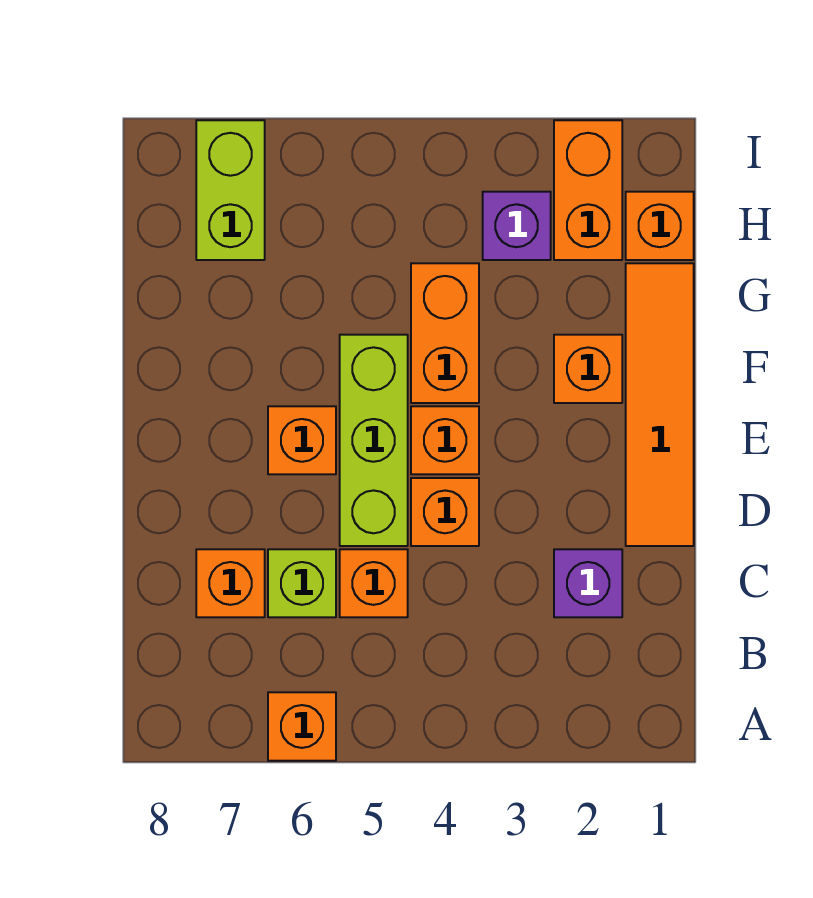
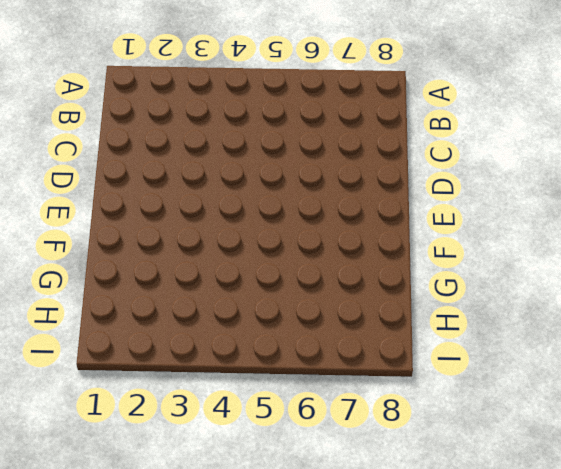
none -> orange brick A6 level 1
none -> purple brick C2 level 1
none -> orange brick C5 level 1

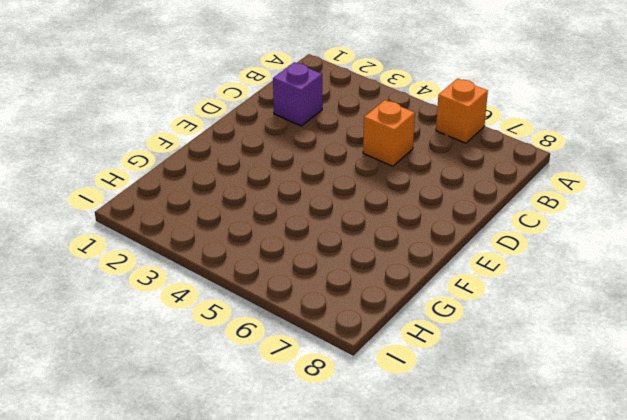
none -> lime brick C6 level 1
none -> orange brick C7 level 1
none -> orange tile D1:G1 level 1

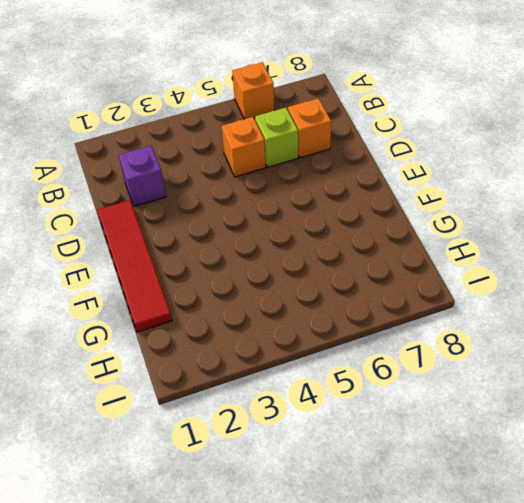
red tile D1:G1 level 1 -> orange tile D1:G1 level 1
none -> orange brick D4 level 1
none -> lime brick D5:F5 level 1
none -> orange brick E4 level 1

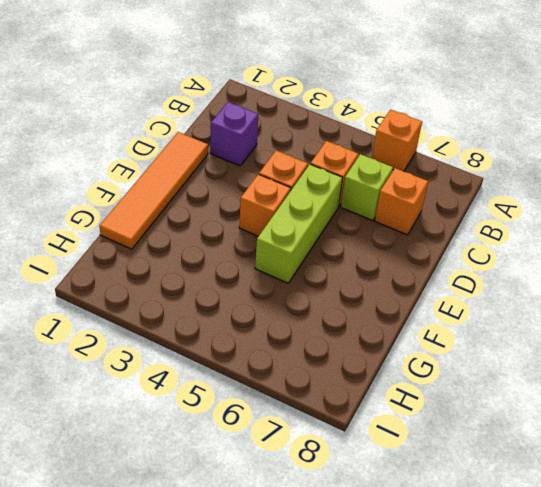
none -> orange brick E6 level 1
none -> orange brick F2 level 1
none -> orange brick F4:G4 level 1

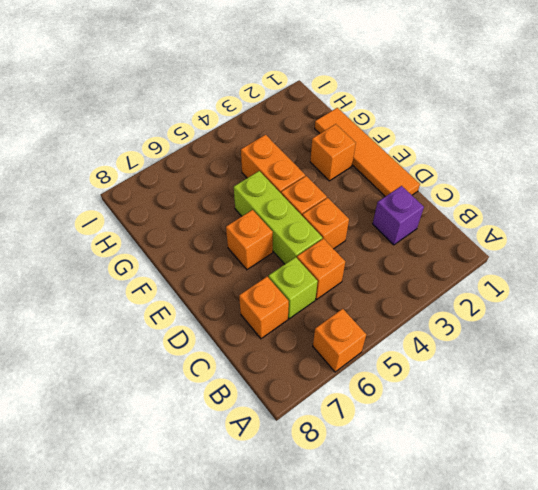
none -> orange brick H1 level 1
none -> orange brick H2:I2 level 1
none -> purple brick H3 level 1

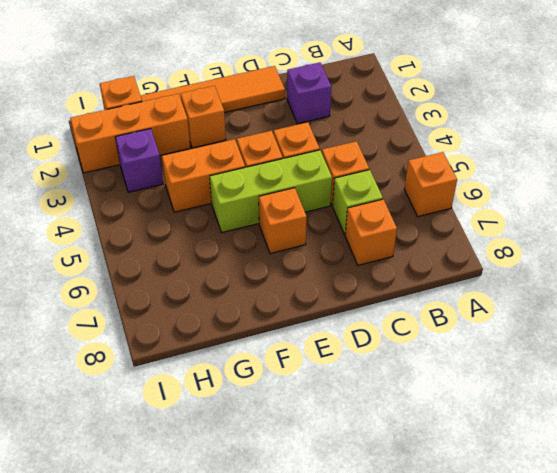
orange brick G2:I2 level 1 -> orange brick H2:I2 level 1
none -> lime brick H7:I7 level 1

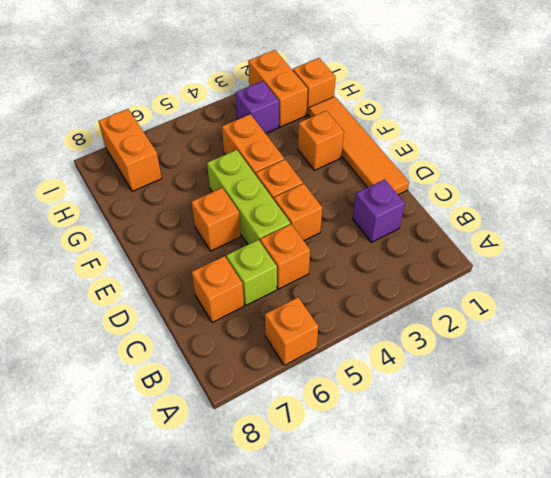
orange brick H7:I7 level 1 -> lime brick H7:I7 level 1

